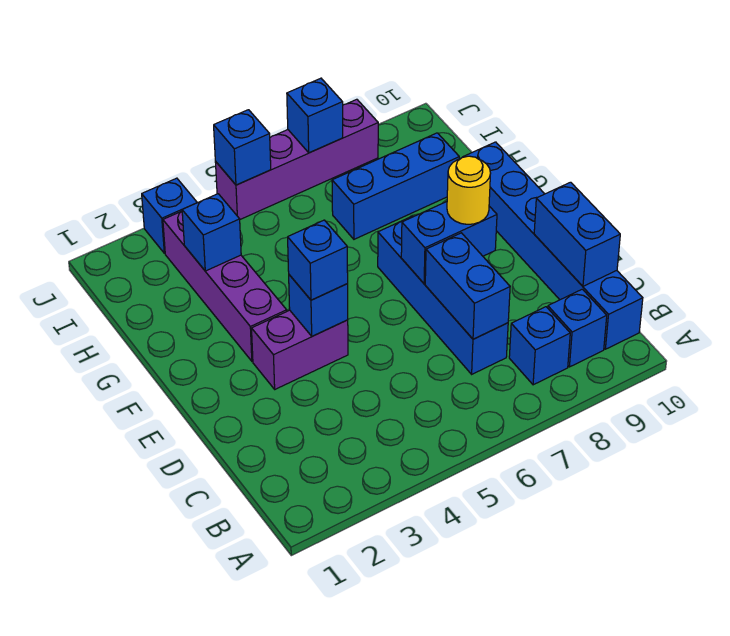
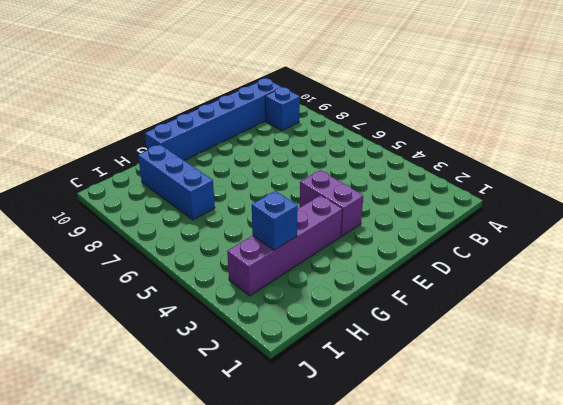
none -> blue brick B8 level 1
none -> blue brick C7:F7 level 1
none -> blue brick J3 level 1

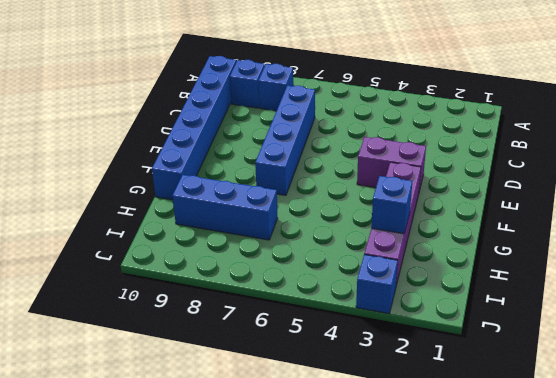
none -> purple brick J5:J8 level 1
none -> blue brick C7:D7 level 2
none -> blue brick C10:D10 level 2

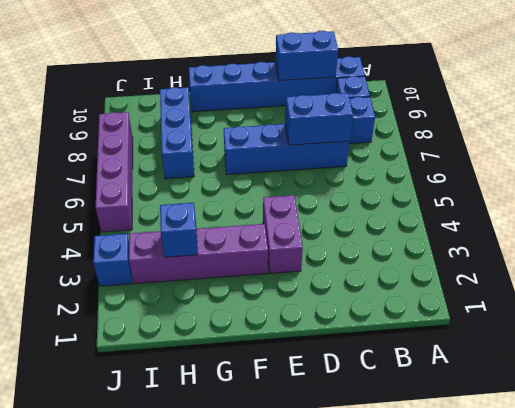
none -> blue brick E4 level 2
none -> blue brick E7:E8 level 2
none -> blue brick J5 level 2

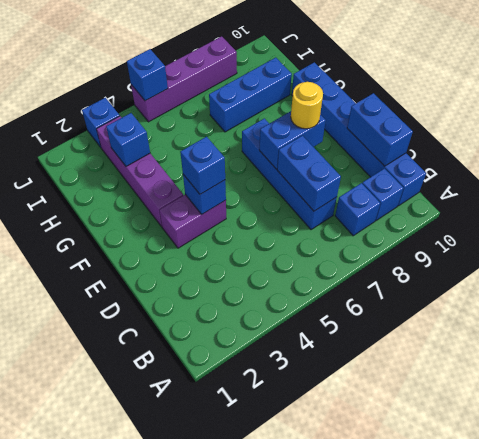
none -> blue brick J7 level 2

